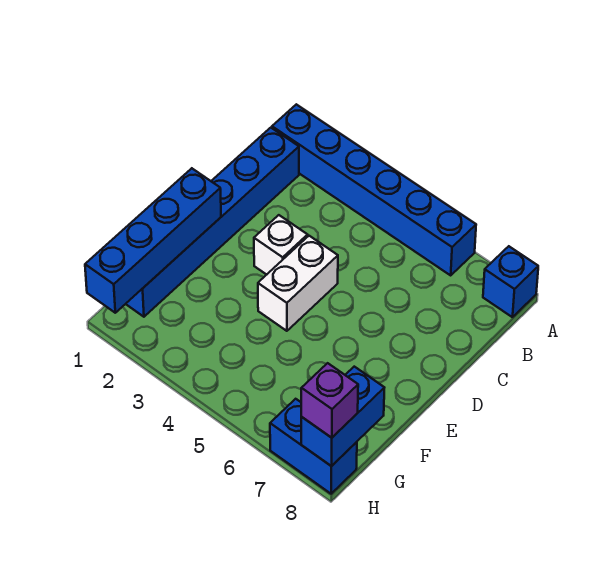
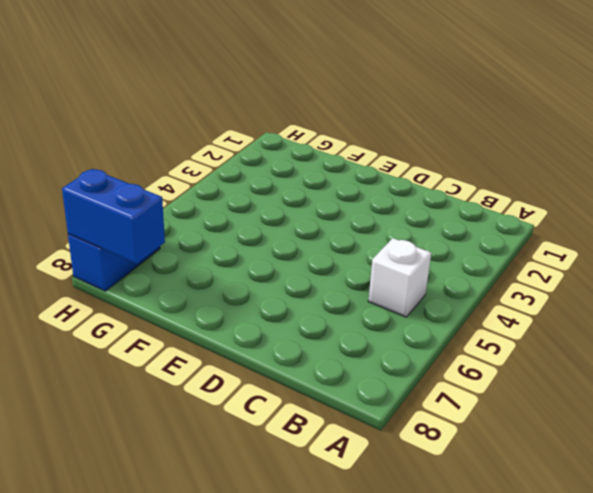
white brick B5 level 1 -> white brick D3 level 1
none -> blue brick A1:A6 level 1
none -> blue brick A8 level 1

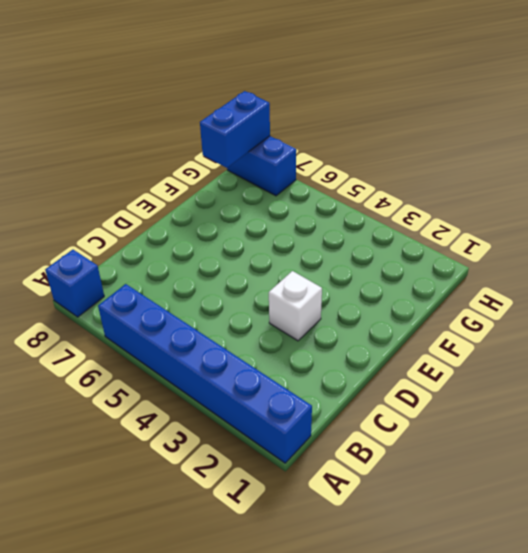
none -> blue brick B1:G1 level 1
none -> white brick D4:E4 level 1

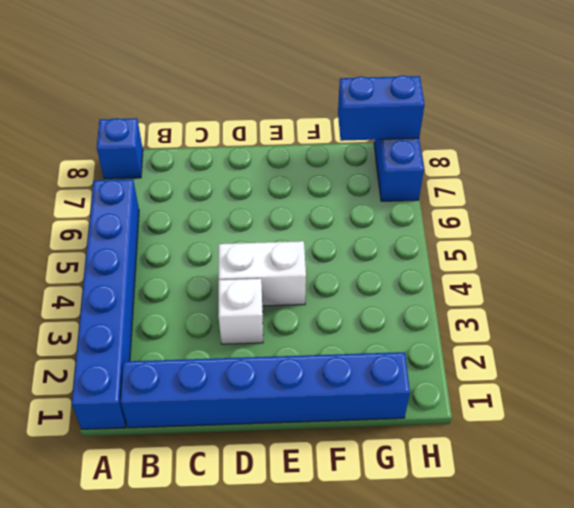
none -> blue brick E1:H1 level 2
none -> purple brick H8 level 3

